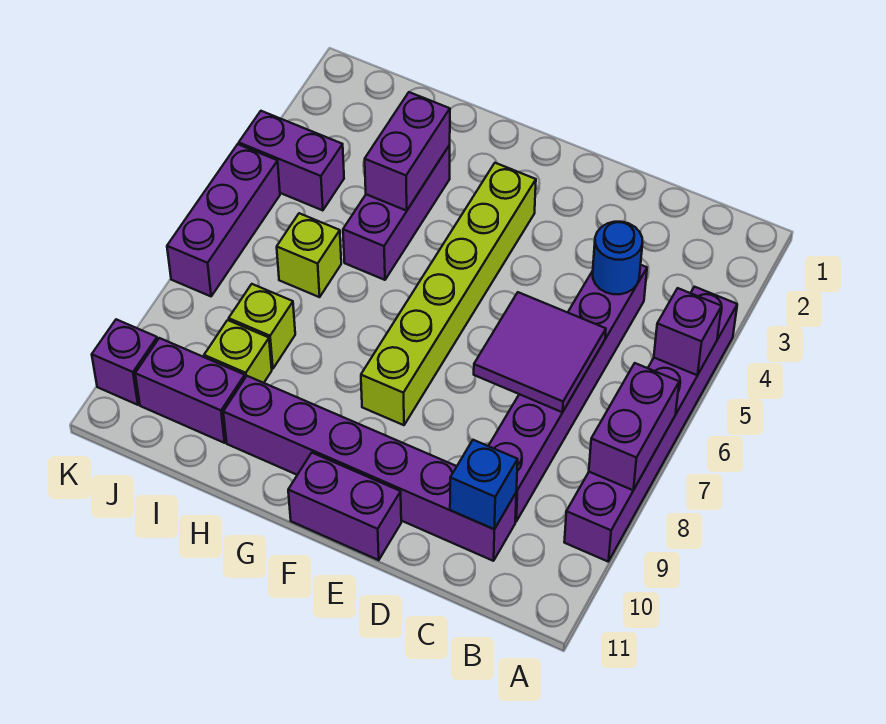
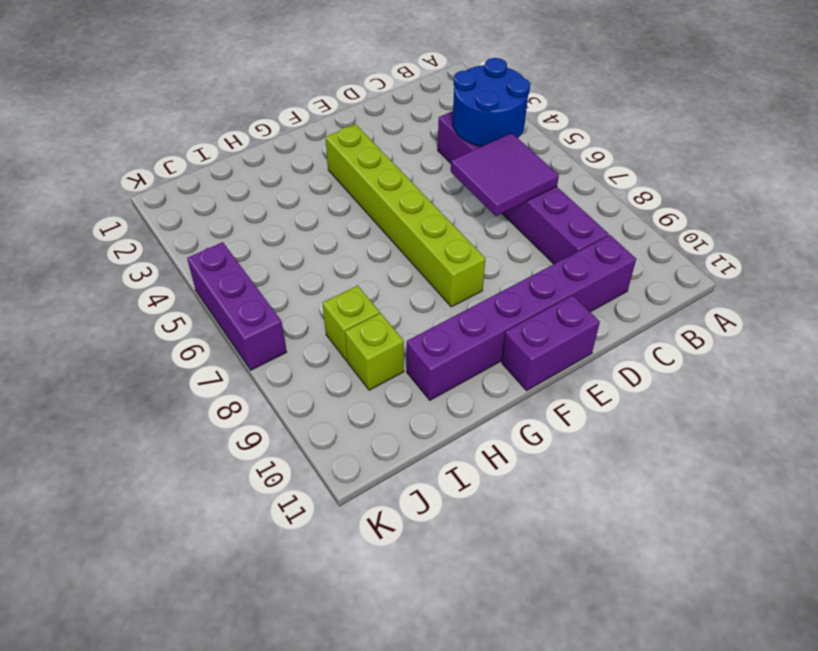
blue round brick B4:C5 level 2 -> blue round brick C4 level 2
none -> purple brick A4:A9 level 1
none -> purple brick H3:H5 level 1
none -> lime brick I6 level 1

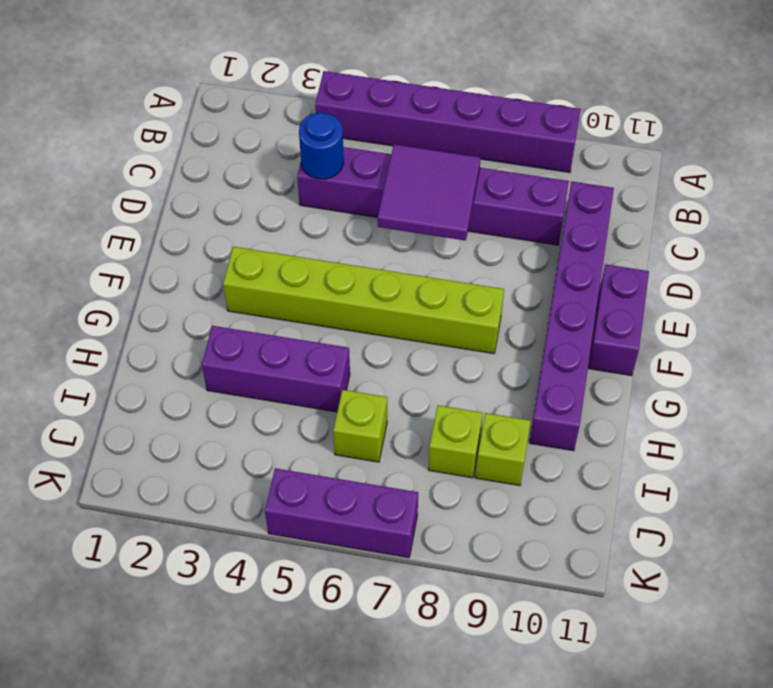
none -> purple brick I10:J10 level 1
none -> purple brick J4:K4 level 1
none -> purple brick K10 level 1

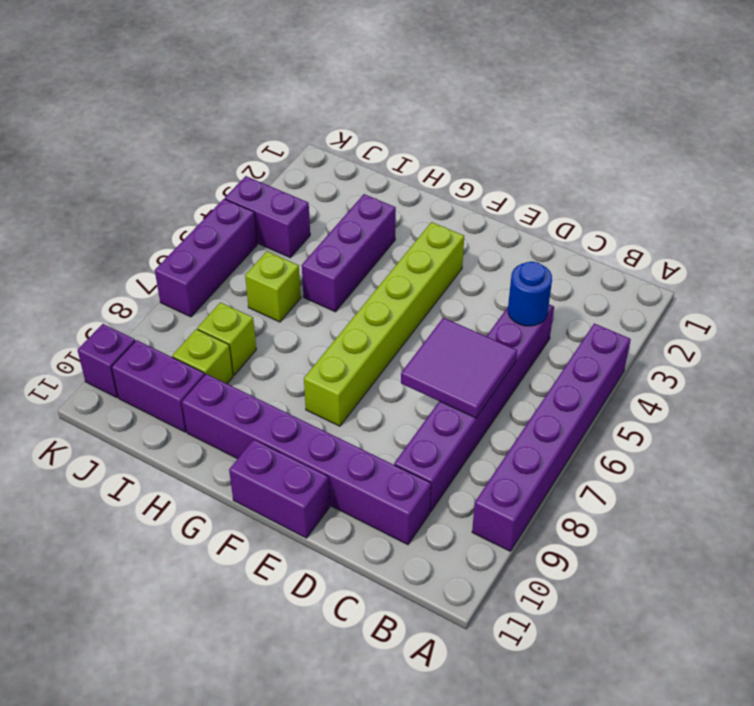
none -> purple brick A5 level 2
none -> purple brick A7:A8 level 2
none -> blue brick C10 level 2

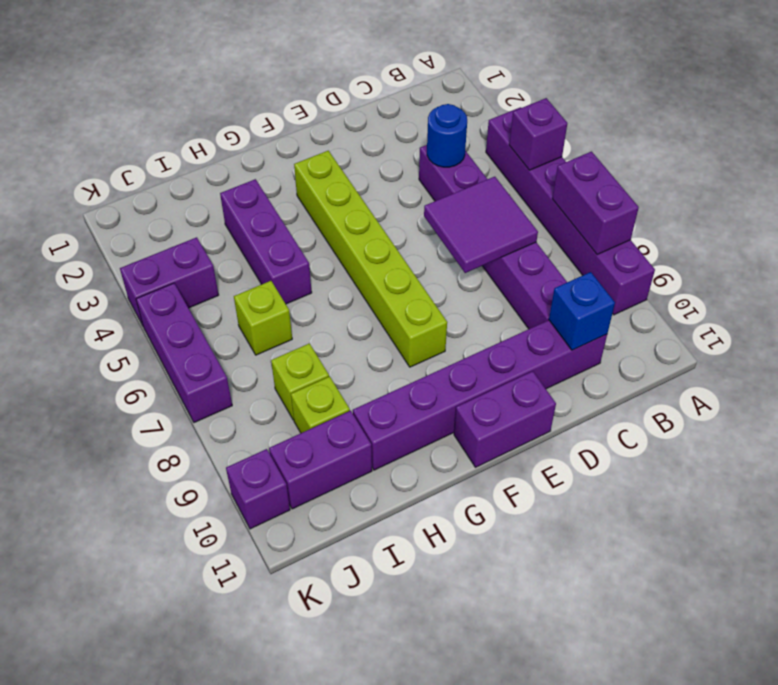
none -> purple brick H3:H4 level 2

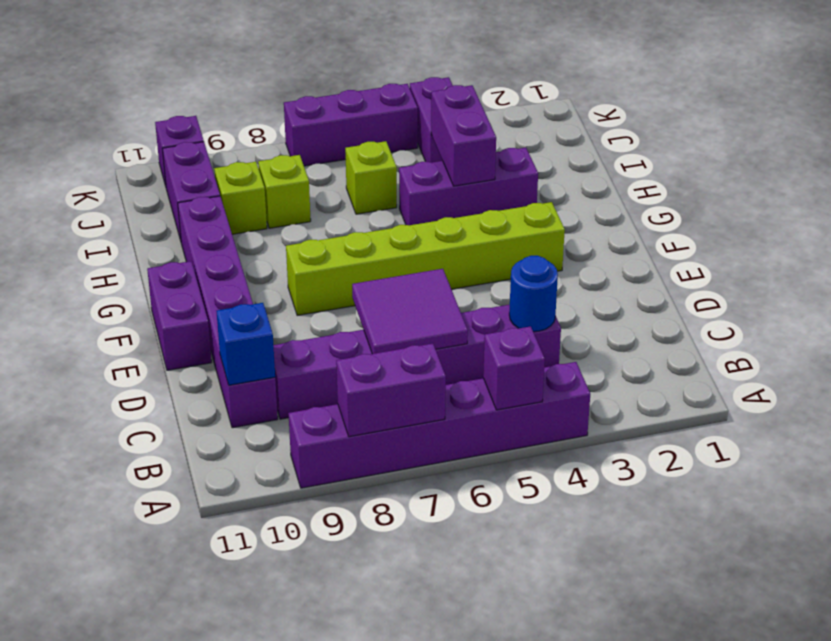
purple brick H4:I4 level 2 -> purple brick H3:H4 level 2

